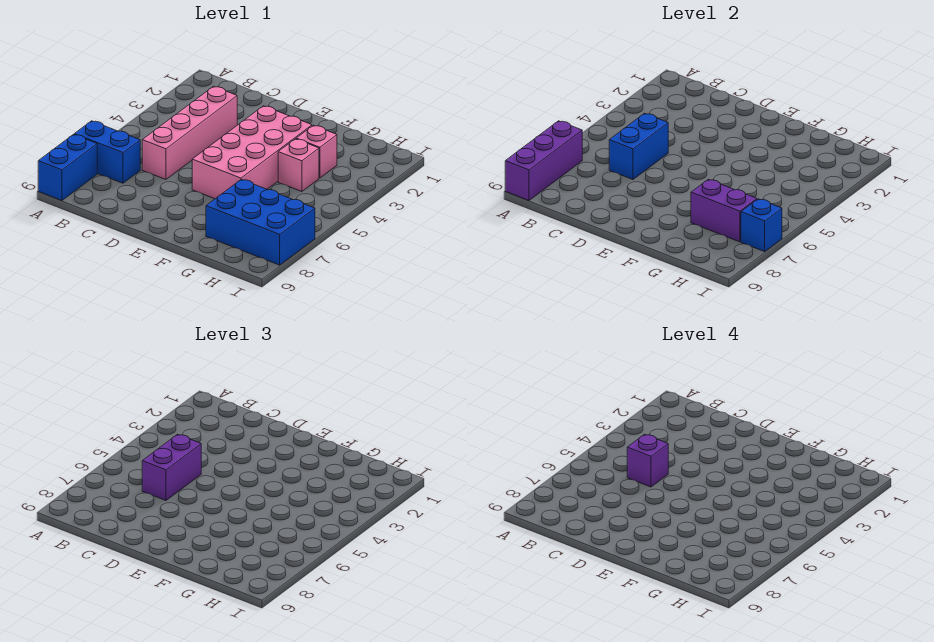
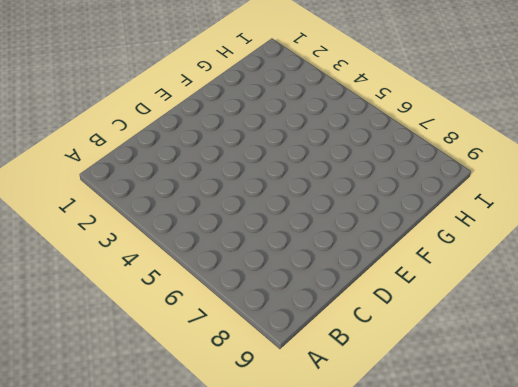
none -> blue brick A7:B7 level 1
none -> blue brick A8:A9 level 1
none -> pink brick C3:C6 level 1

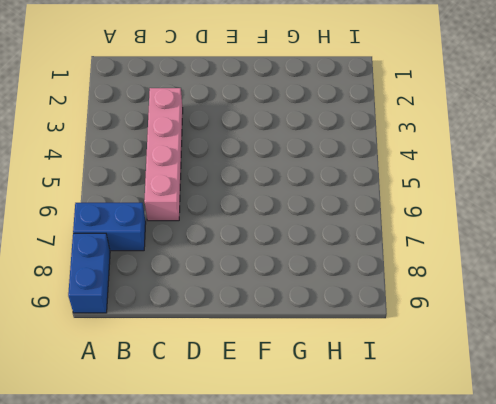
none -> pink brick E3:F6 level 1
none -> pink brick G3 level 1
none -> pink brick G4 level 1

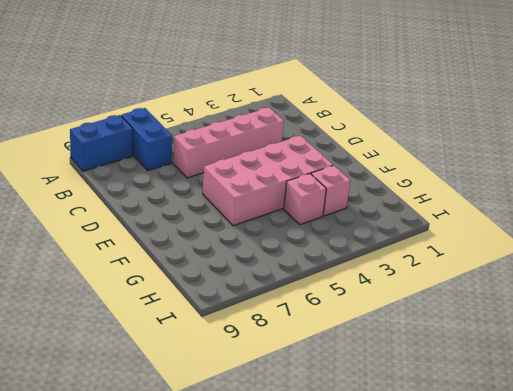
none -> blue brick G7:I8 level 1
none -> purple brick A7:A9 level 2
none -> blue brick C5:C6 level 2

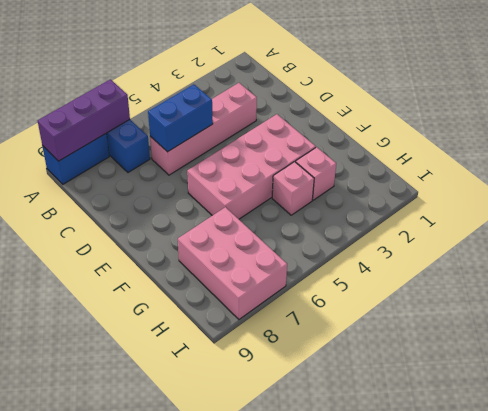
pink brick G7:I8 level 1 -> blue brick G7:I8 level 1
none -> purple brick G7:H7 level 2
none -> blue brick I7 level 2
none -> purple brick C5:C6 level 3

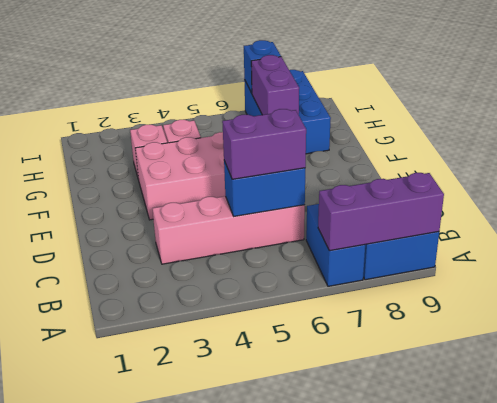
none -> purple brick C5 level 4

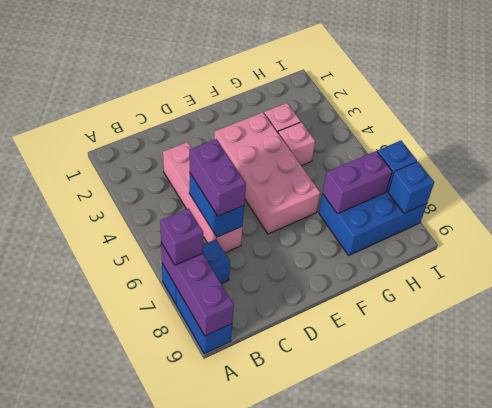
purple brick A7 level 3 -> purple brick C5 level 4
blue brick I8 level 2 -> none

